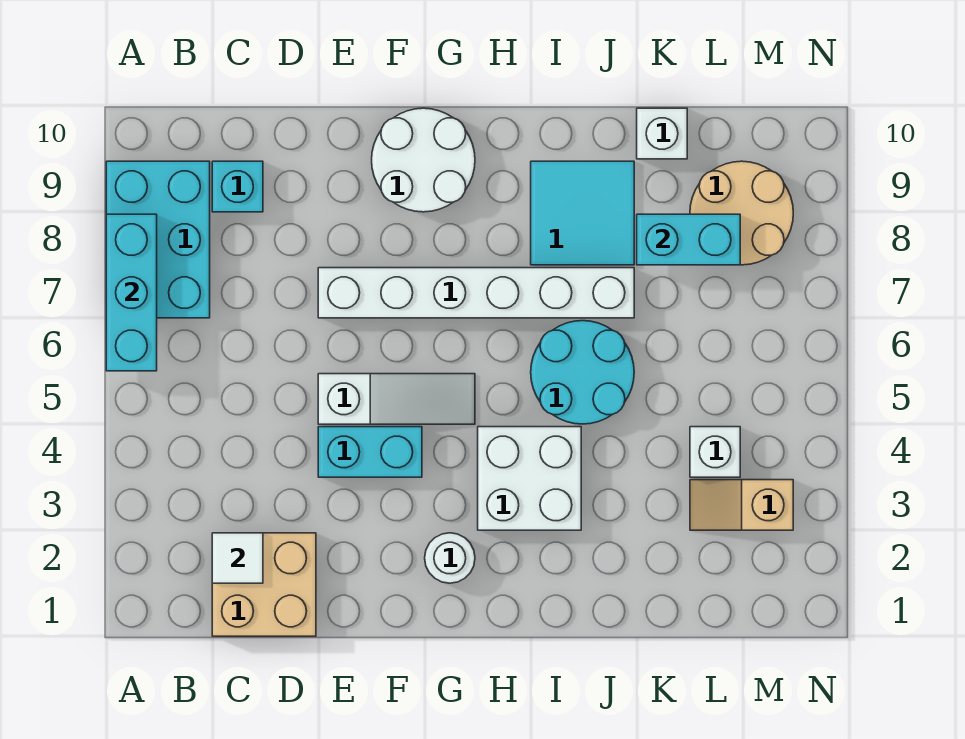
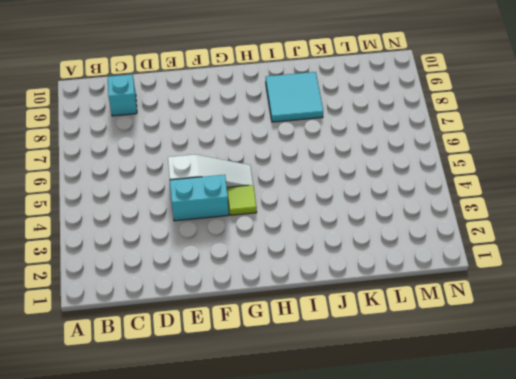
lime tile G4 level 1 -> none
none -> cyan brick A7:B9 level 1
none -> tan brick C1:D2 level 1
none -> white brick E7:J7 level 1

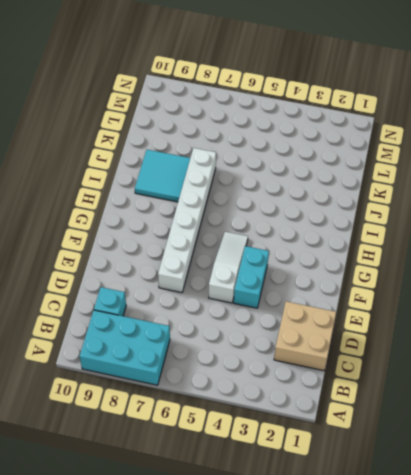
none -> white round brick F9:G10 level 1
none -> white round brick G2 level 1
none -> white brick H3:I4 level 1

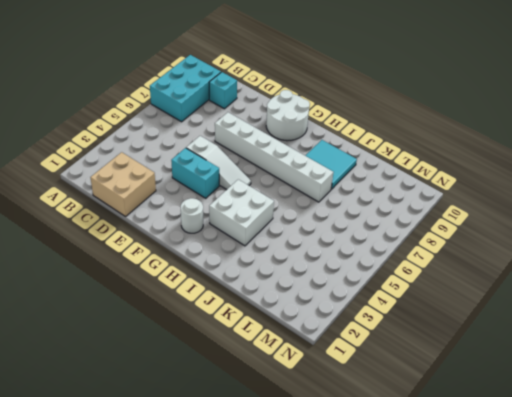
none -> cyan round brick I5:J6 level 1
none -> white brick K10 level 1
none -> tan slope L3:M3 level 1 top M

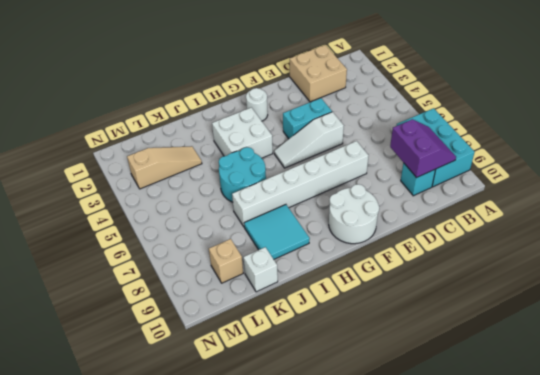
purple slope B8:C9 level 2 top C -> none
tan slope K3:M3 level 1 top M -> tan slope L3:M3 level 1 top M
tan brick L9 level 1 -> tan round brick L8:M9 level 1
none -> white brick L4 level 1
none -> cyan brick A6:A8 level 2
none -> white tile C2 level 2

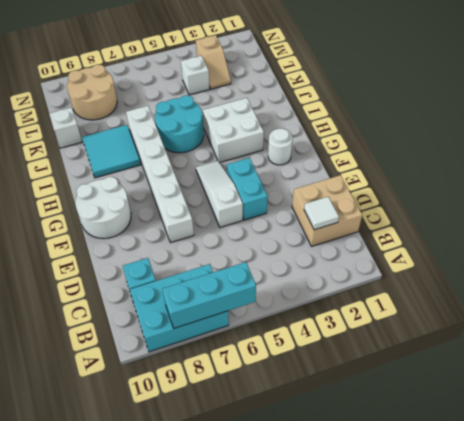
none -> cyan brick K8:L8 level 2

